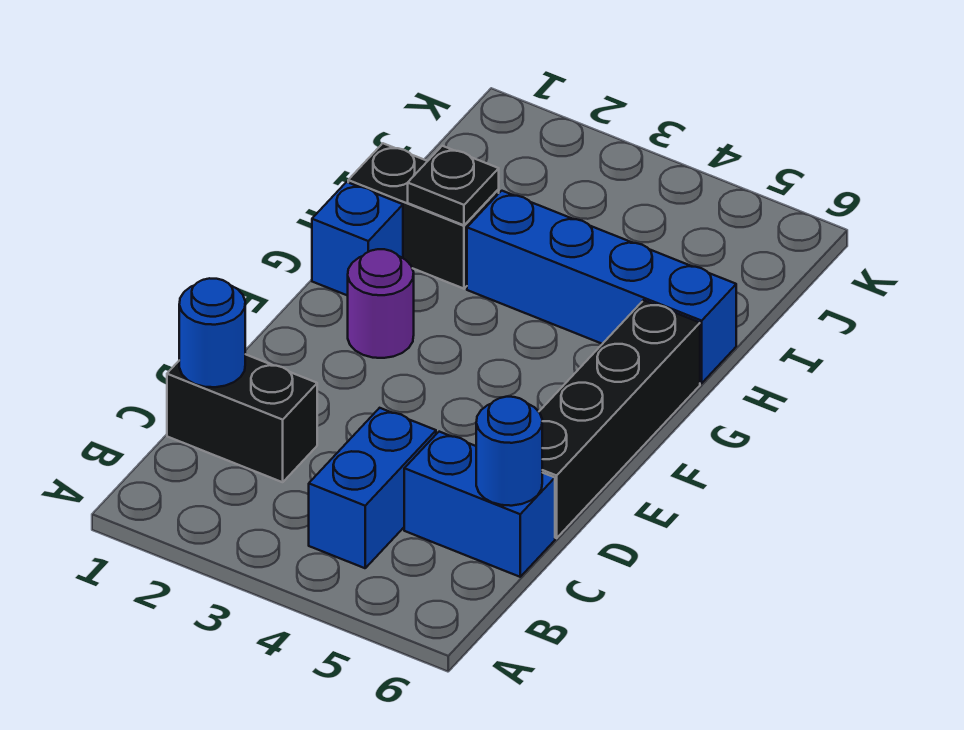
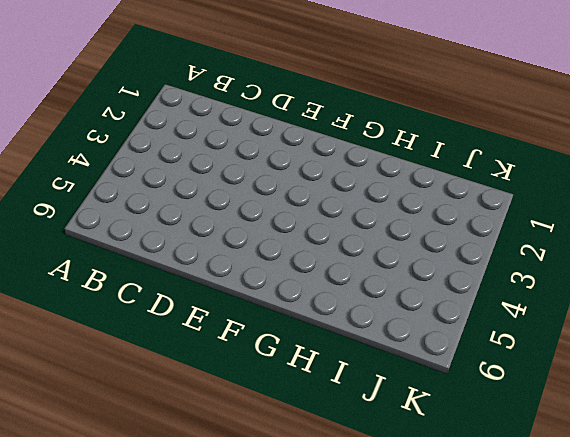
none -> blue brick B4:C4 level 1
none -> black brick C1:C2 level 1

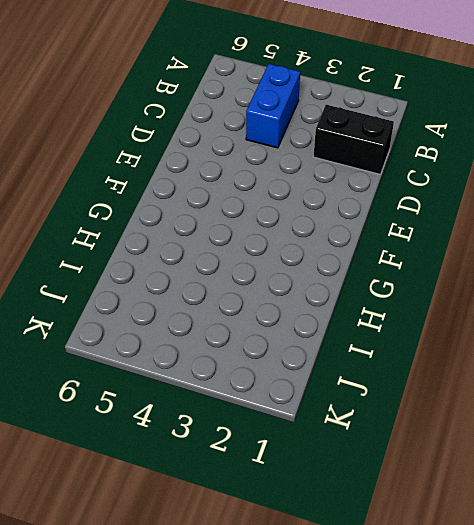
none -> blue brick C5:C6 level 1
none -> black brick D6:G6 level 1

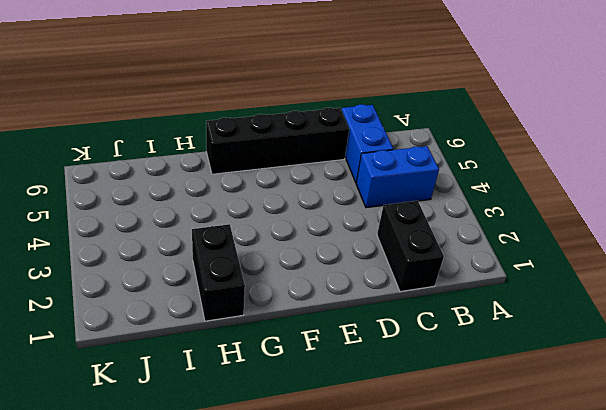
none -> purple round brick F2 level 1
none -> blue brick G1 level 1

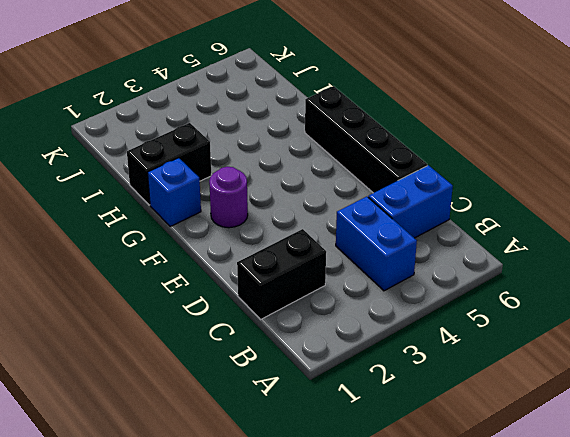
none -> blue brick H3:H6 level 1
none -> blue round brick C1 level 2

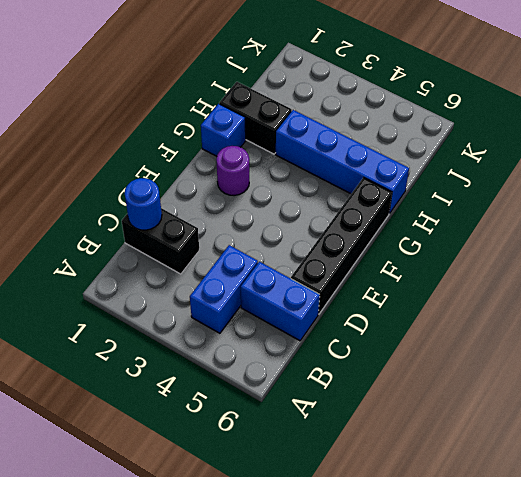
none -> blue round brick C6 level 2
none -> black plate H2 level 2

